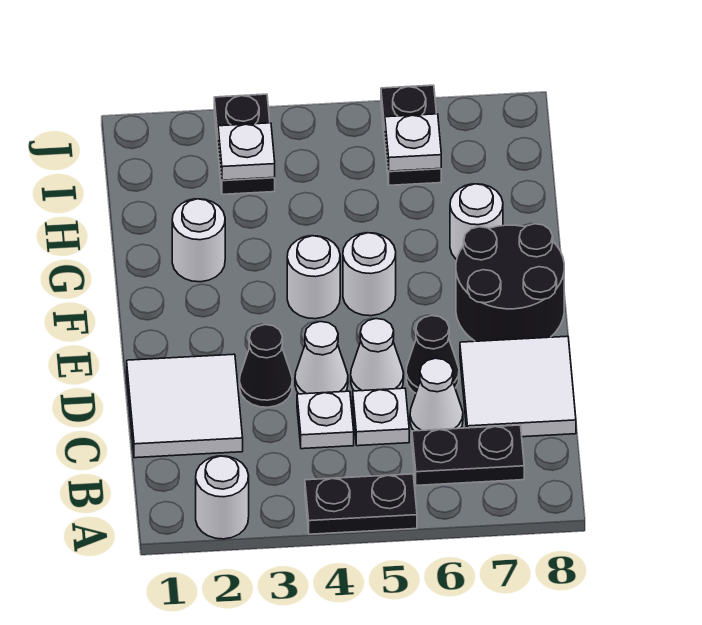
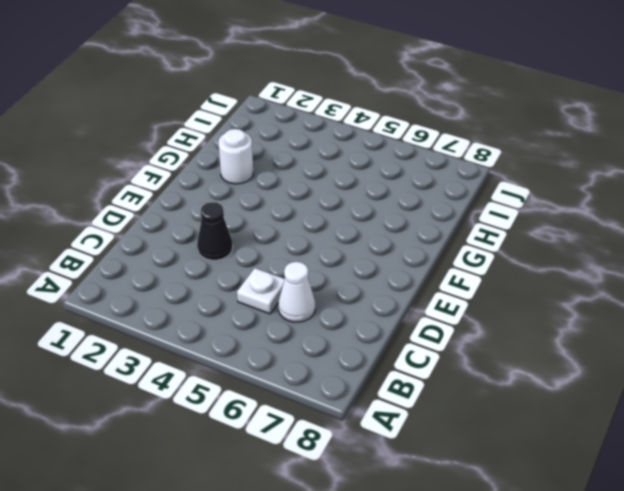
none -> white round brick A2 level 1
none -> black plate A4:A5 level 1
none -> black plate B6:B7 level 1

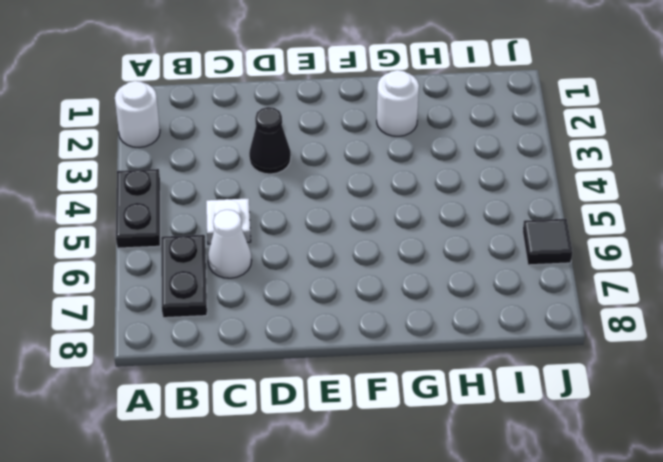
black tile J6 level 1 -> black plate I6:J6 level 1
none -> white tile C1:D2 level 1
none -> white plate C4 level 1
none -> white tile C7:D8 level 1

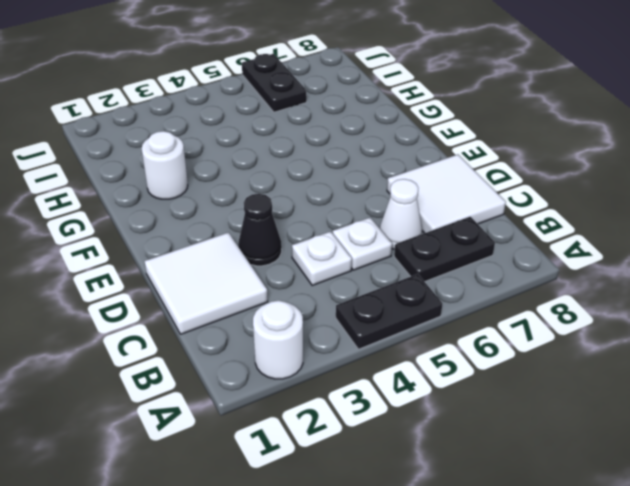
none -> white cone D4 level 1
none -> white cone D5 level 1
none -> black cone D6 level 1

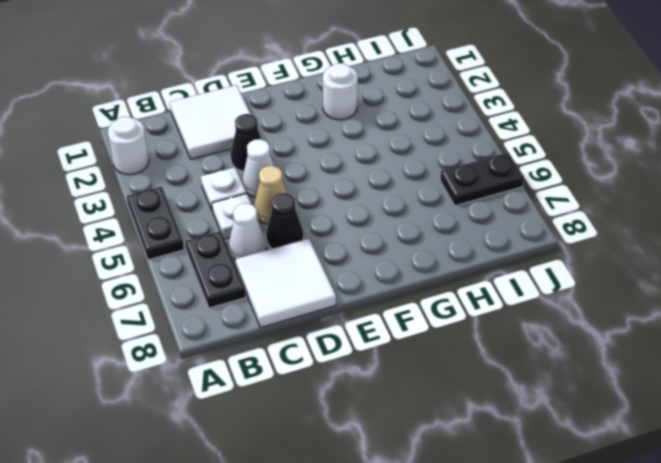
tan cone D5 level 1 -> white cone D5 level 1
none -> black round brick E7:F8 level 1
none -> white round brick F4 level 1
none -> white round brick F5 level 1

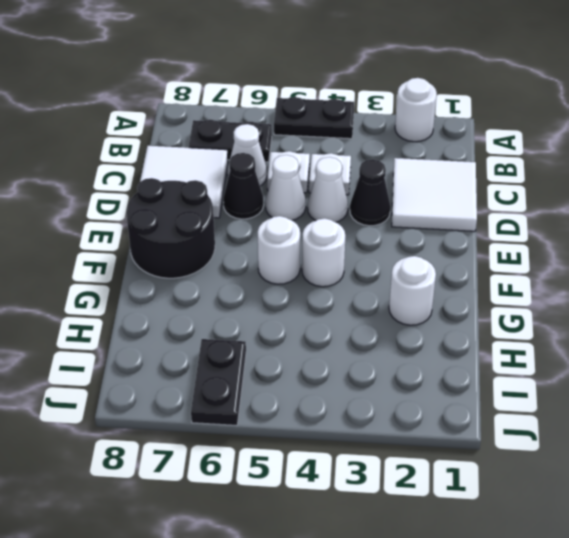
none -> white round brick G7 level 1
none -> black plate I3:J3 level 1
none -> white plate I3 level 2

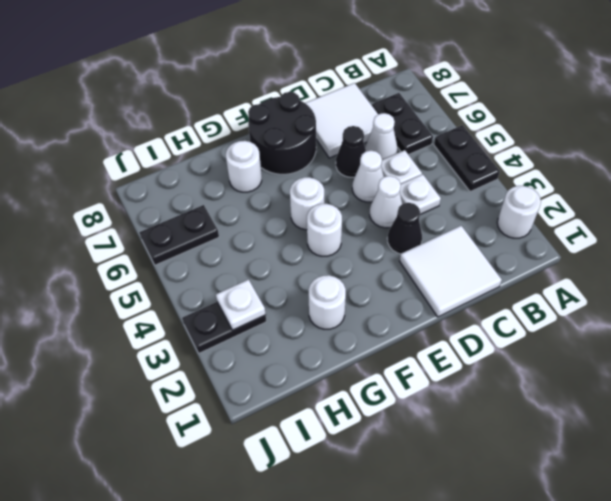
none -> white plate I6 level 2

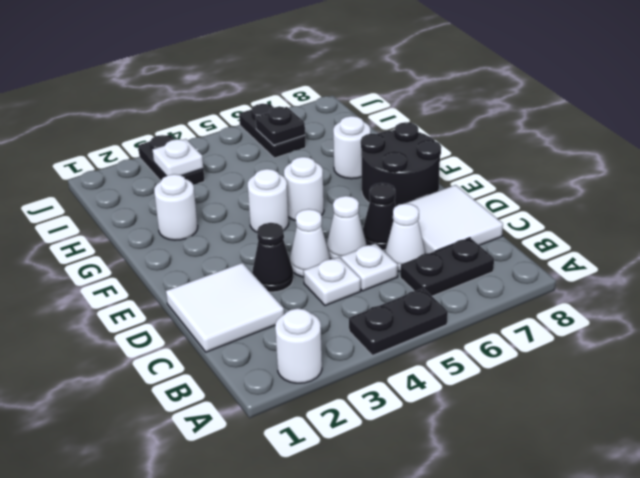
black plate I6 level 2 -> white plate I6 level 2

